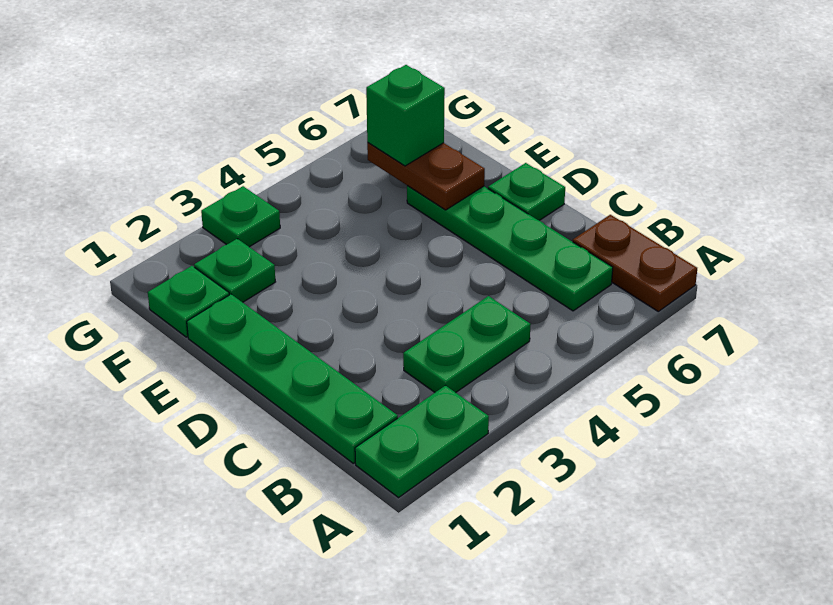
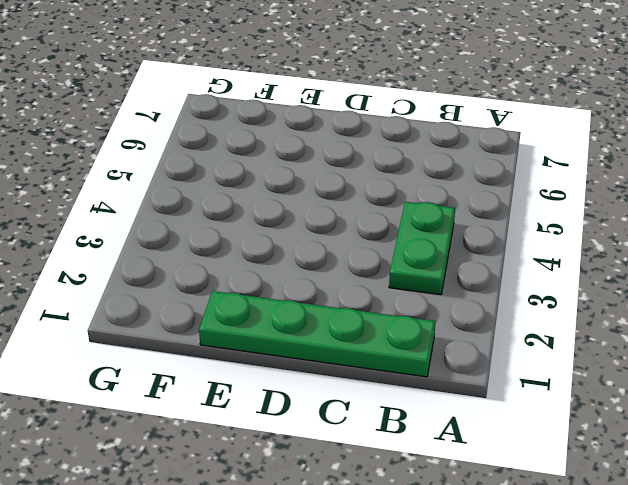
none -> green plate A1:A2 level 1
none -> brown plate A7:B7 level 1

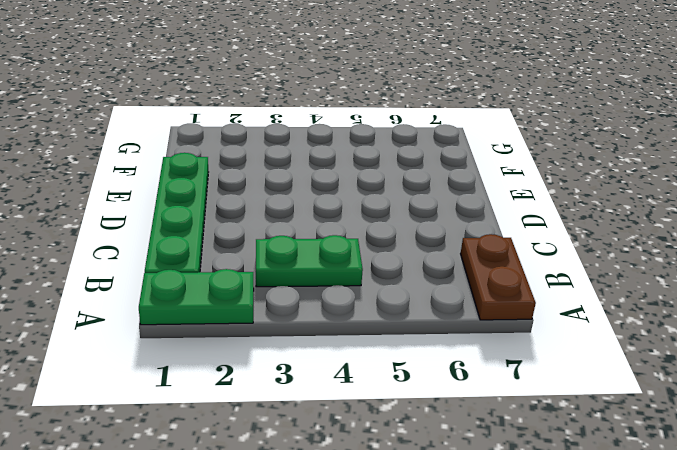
none -> green plate B6:E6 level 1
none -> green plate D7 level 1

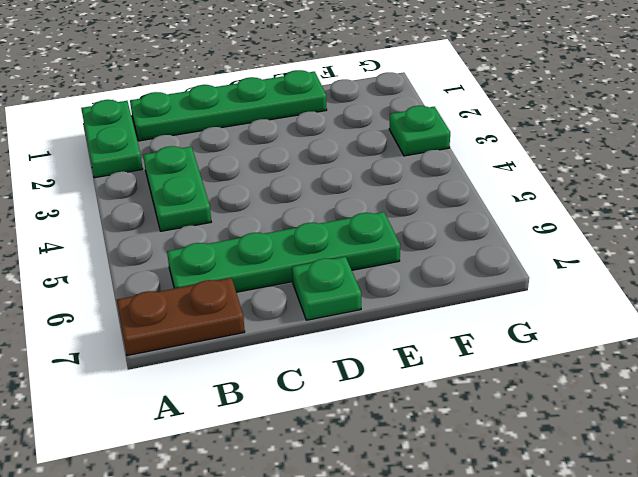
none -> green plate F1 level 1
none -> green plate F2 level 1

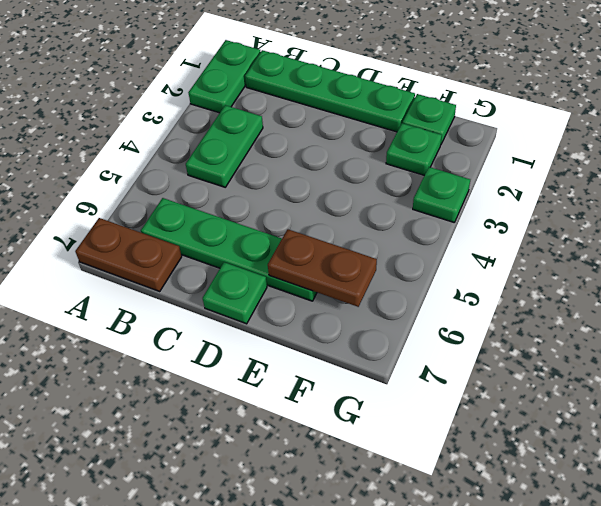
none -> green brick F6 level 3

